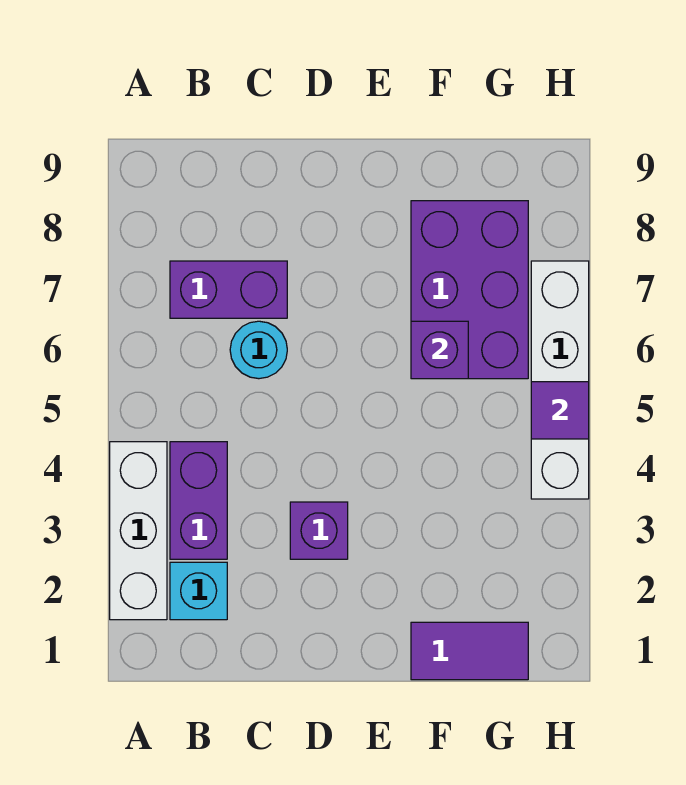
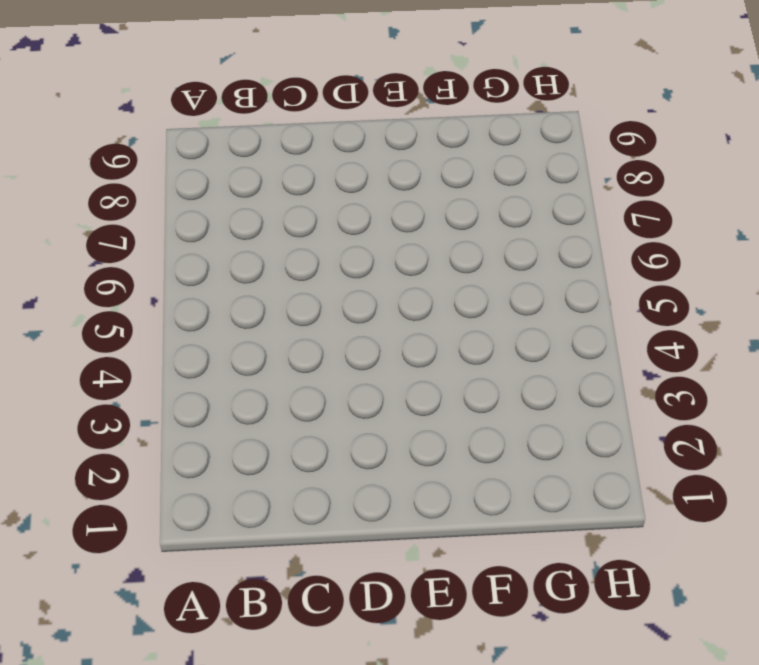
none -> white brick A2:A4 level 1
none -> cyan brick B2 level 1

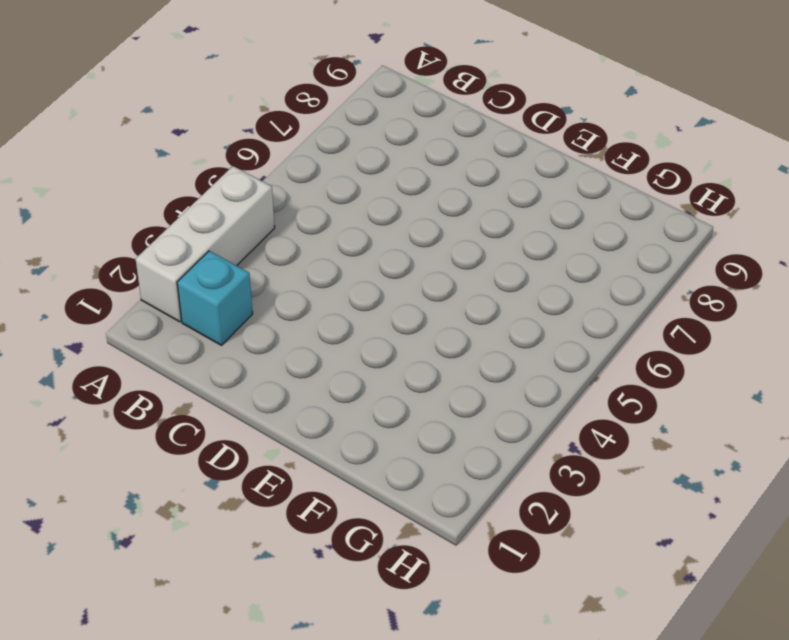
none -> purple brick B3:B4 level 1
none -> purple brick B7:C7 level 1

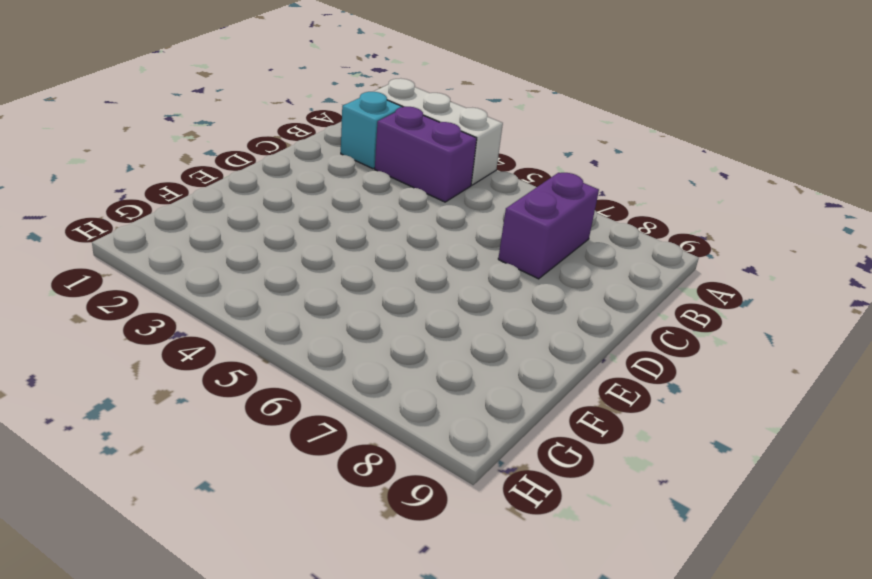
none -> cyan round brick C6 level 1
none -> purple brick D3 level 1

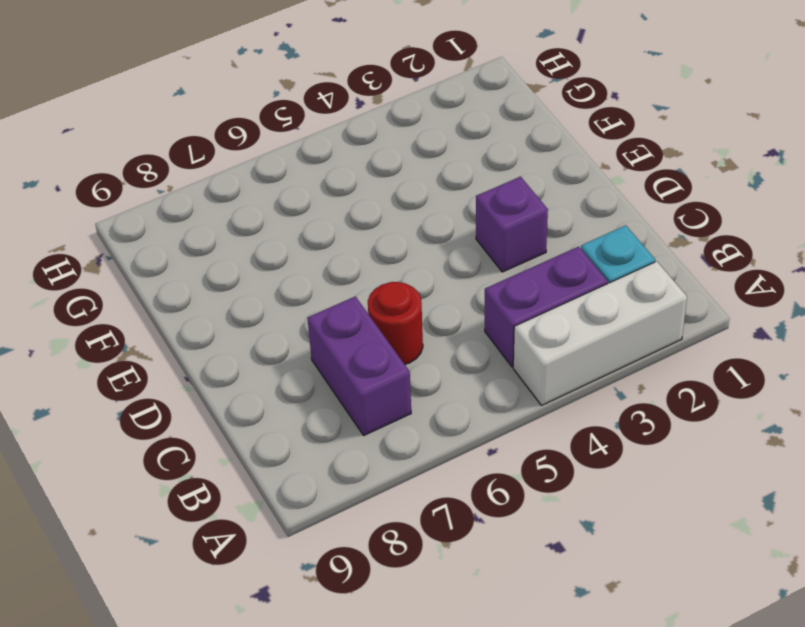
red round brick C6 level 1 -> cyan round brick C6 level 1
none -> purple tile F1:G1 level 1
none -> purple brick F6:G8 level 1

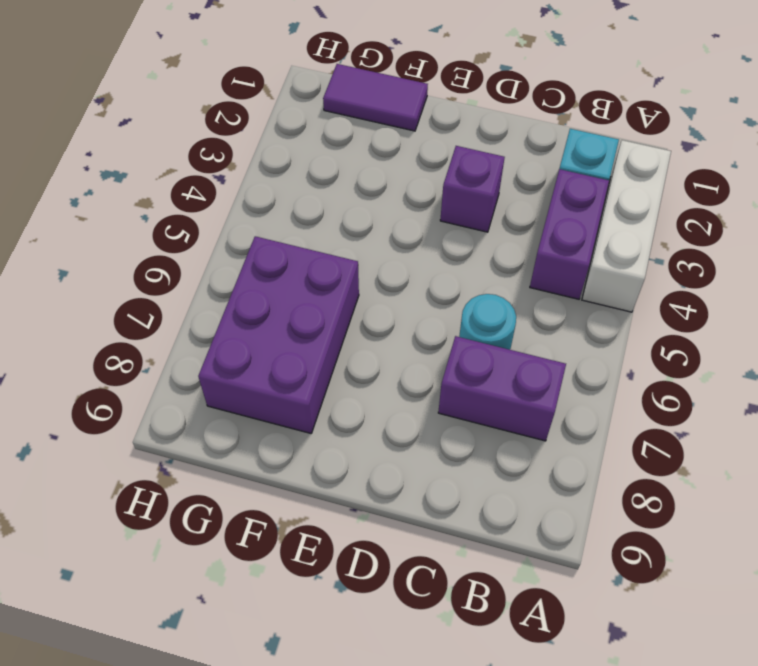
none -> white brick H4:H7 level 1
none -> purple brick F6 level 2

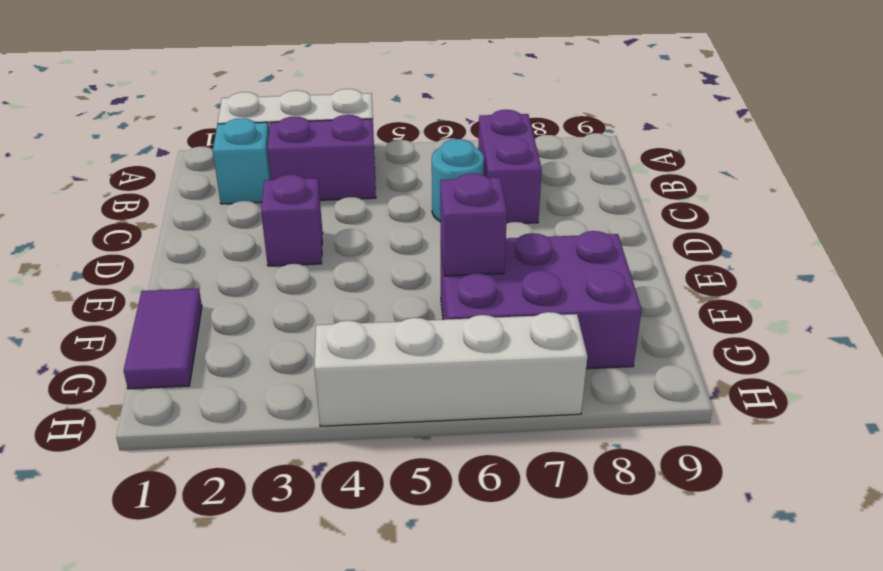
none -> purple tile H5 level 2

